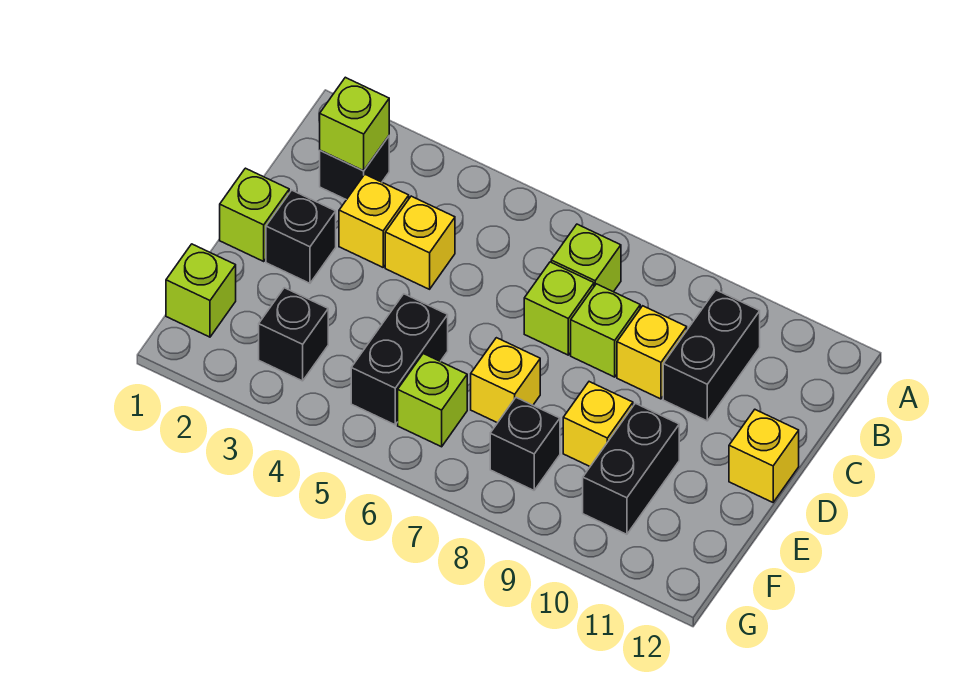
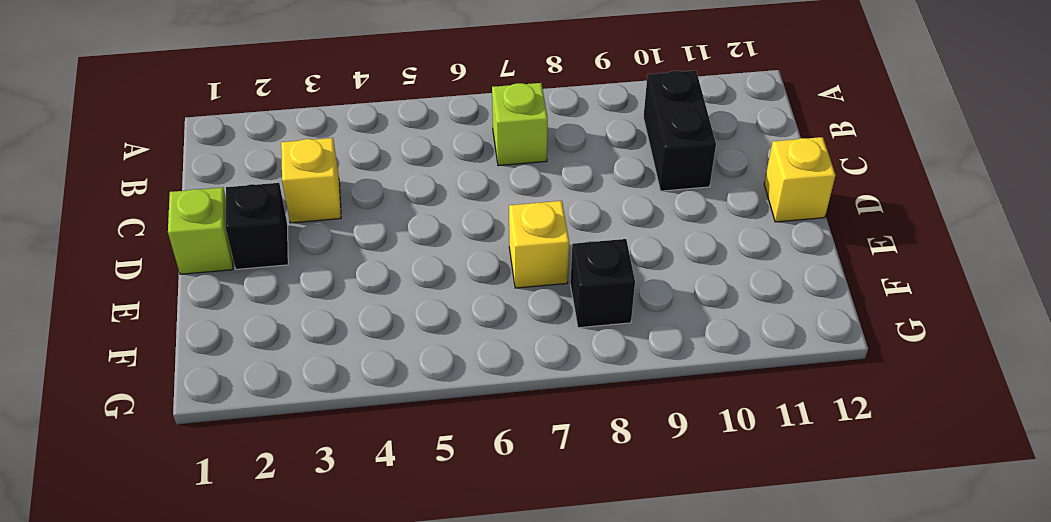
none -> black brick B2 level 1
none -> yellow brick C4 level 1
none -> lime brick C7 level 1

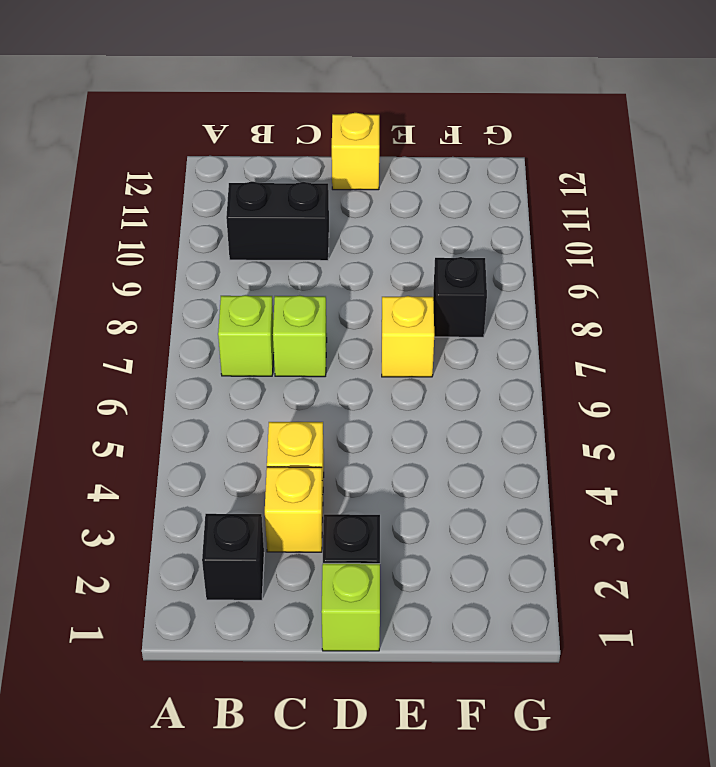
none -> lime brick C8 level 1
none -> yellow brick C9 level 1
none -> black brick E5:F5 level 1

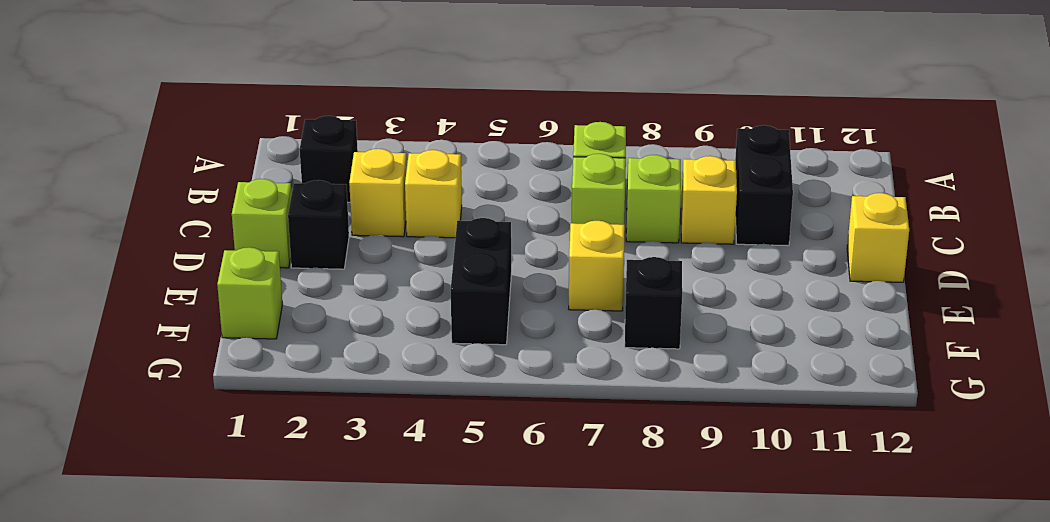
none -> yellow brick E9 level 1
none -> black brick E10:F10 level 1
none -> black brick F3 level 1

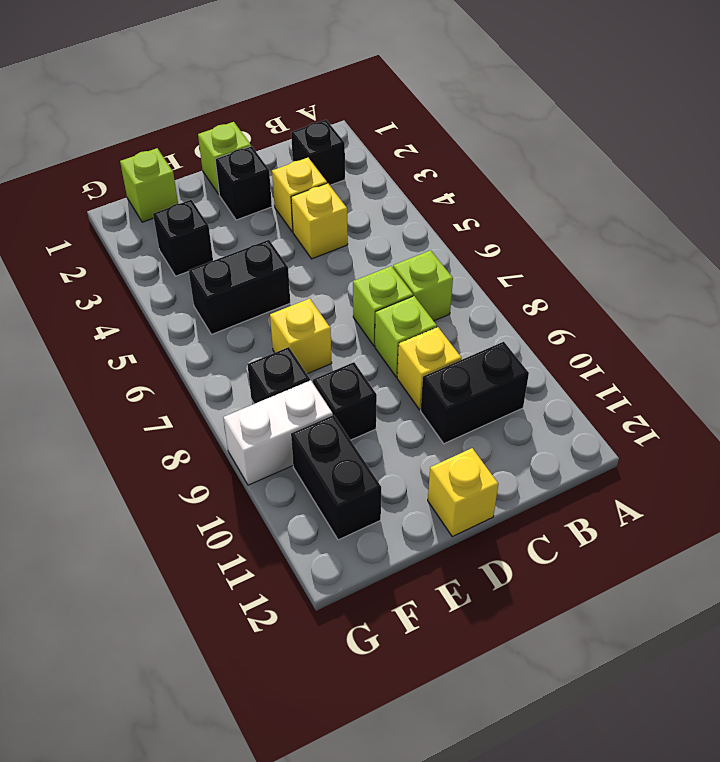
black brick E9 level 1 -> yellow brick E9 level 1
white brick F9:G9 level 1 -> none
black brick F10:F11 level 1 -> black brick E10:F10 level 1
none -> lime brick F6 level 1
none -> lime brick B2 level 2

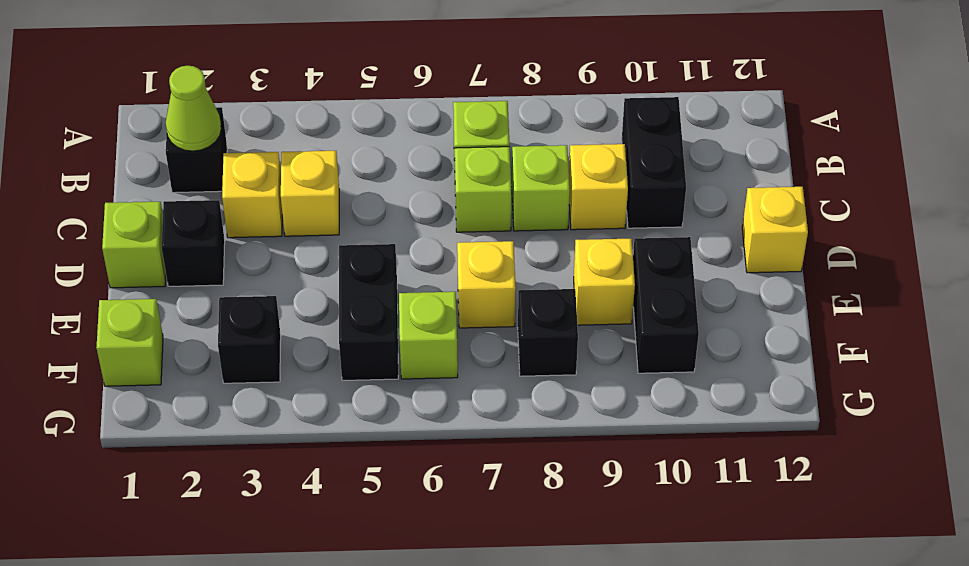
lime cone B2 level 2 -> lime brick B2 level 2

